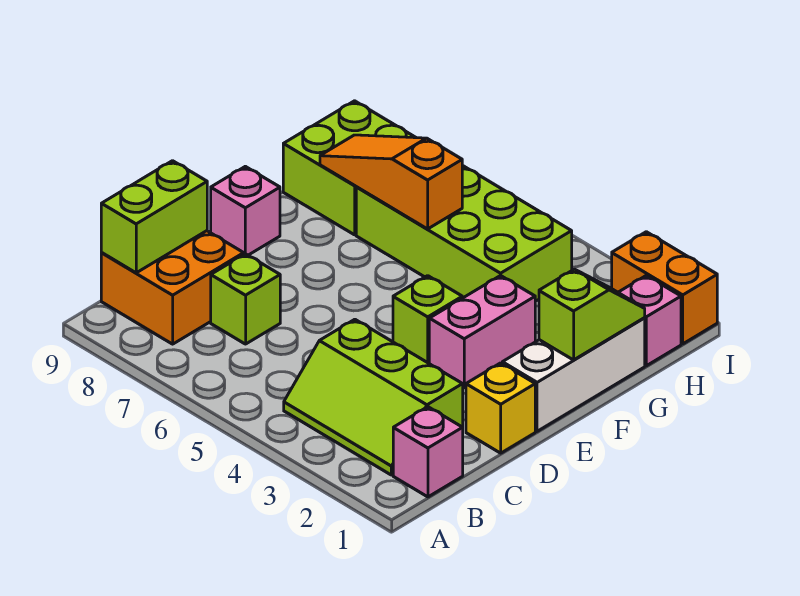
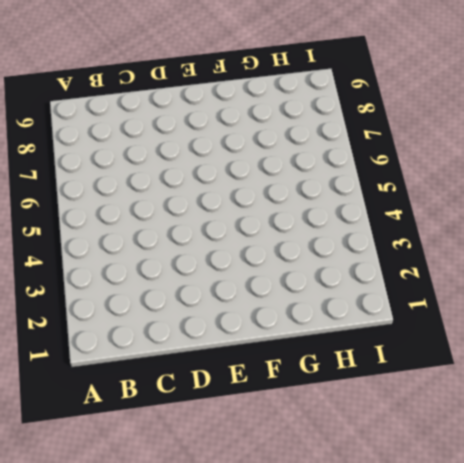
none -> pink brick B1 level 1
none -> lime slope B2:C4 level 1 top C
none -> orange brick B8:C9 level 1

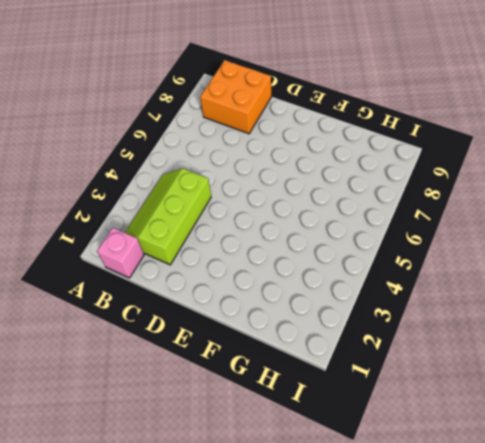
none -> lime brick C7 level 1
none -> yellow brick D1 level 1
none -> white brick E1:G1 level 1

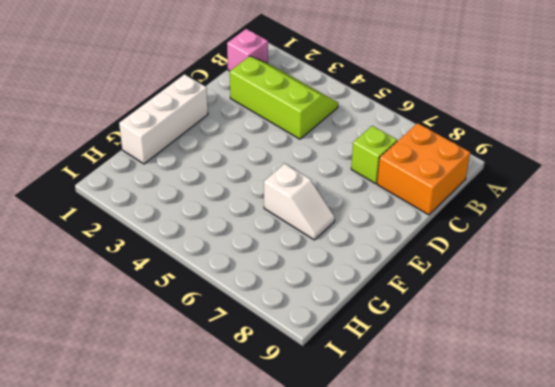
white slope F6:F7 level 1 top 6 -> none
none -> yellow brick D1 level 1
none -> pink brick E3:F3 level 1
none -> lime brick E4 level 1

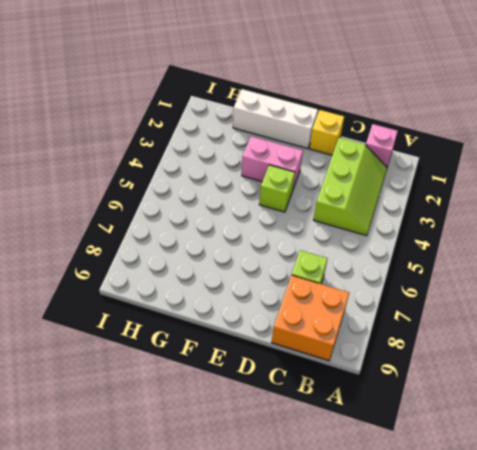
none -> pink brick E9 level 1
none -> lime brick G4:H7 level 1
none -> lime brick G8:H9 level 1

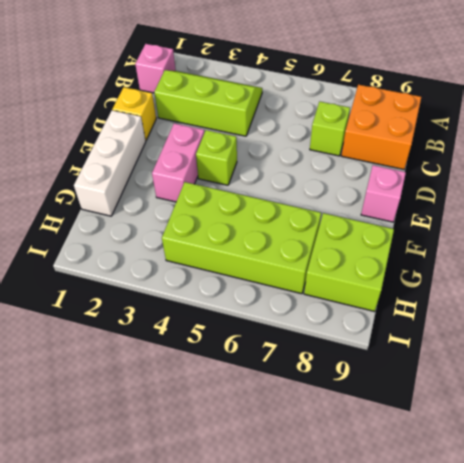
none -> pink brick H1 level 1
none -> orange brick I1:I2 level 1
none -> lime brick B9:C9 level 2

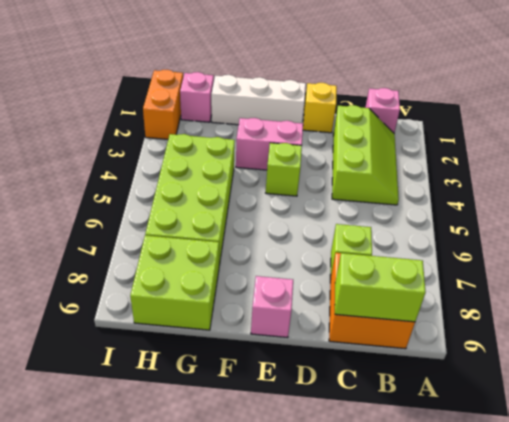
none -> lime slope F1:G1 level 2 top F
none -> orange slope G6:G8 level 2 top 6

